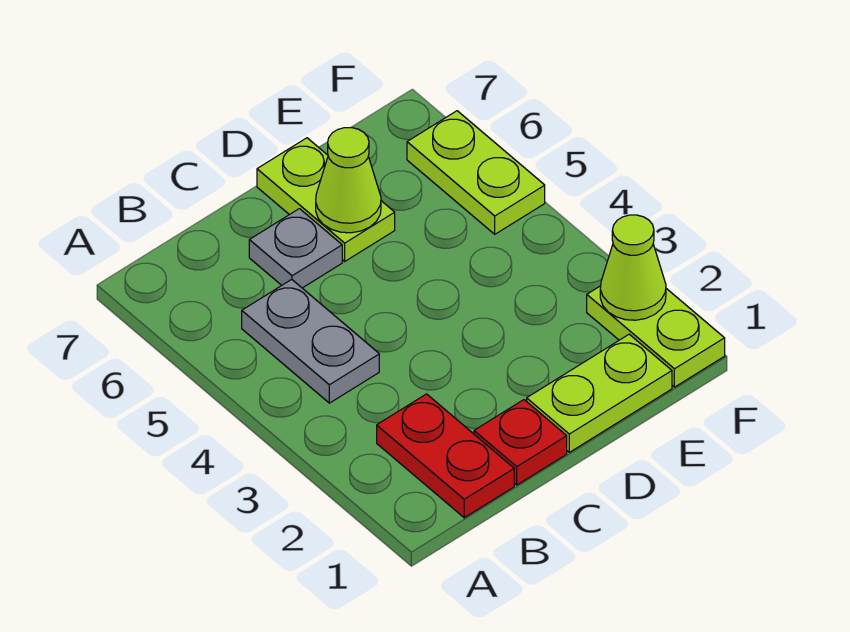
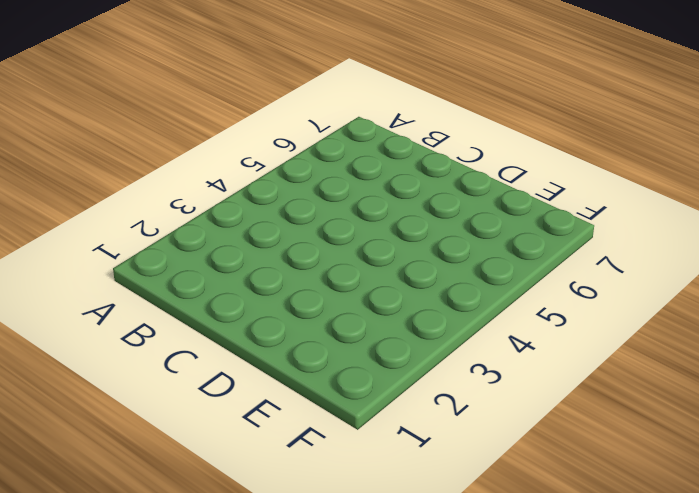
none -> red plate B1:B2 level 1
none -> grey plate B4:B5 level 1

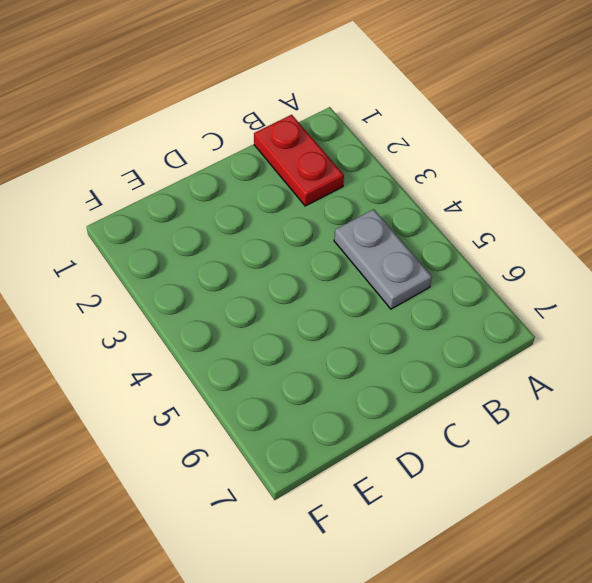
none -> red plate C1 level 1
none -> grey plate C6 level 1

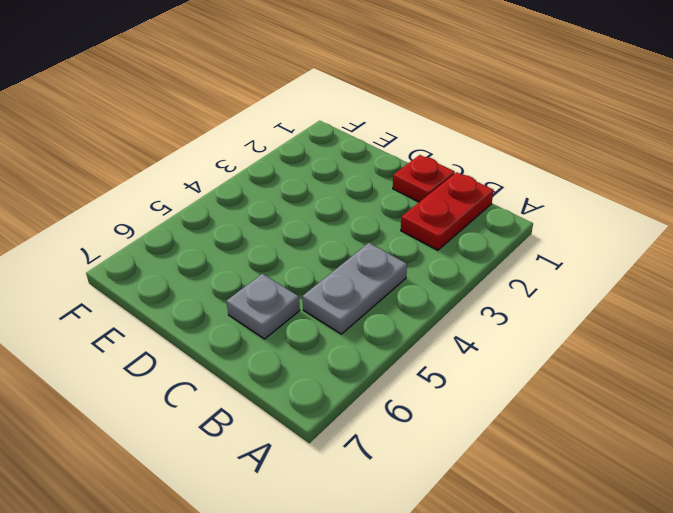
none -> lime plate D1:E1 level 1
none -> lime plate D6:D7 level 1

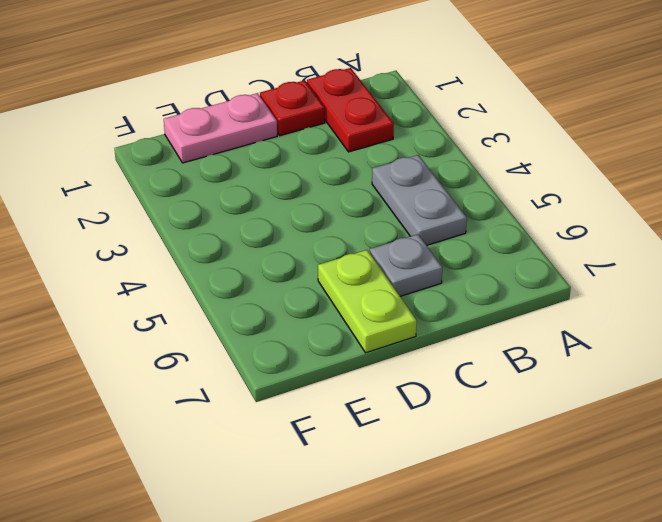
pink plate D1:E1 level 1 -> lime plate D1:E1 level 1
none -> lime plate F1:F2 level 1
none -> lime plate F5:F6 level 1

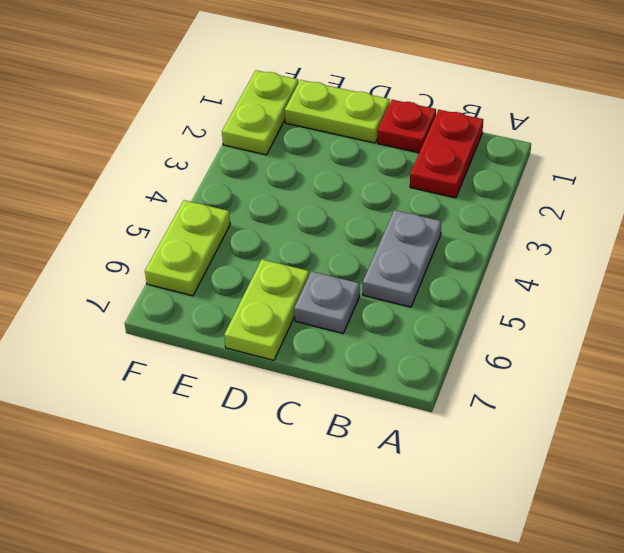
none -> lime cone D6 level 2
none -> lime cone F2 level 2

